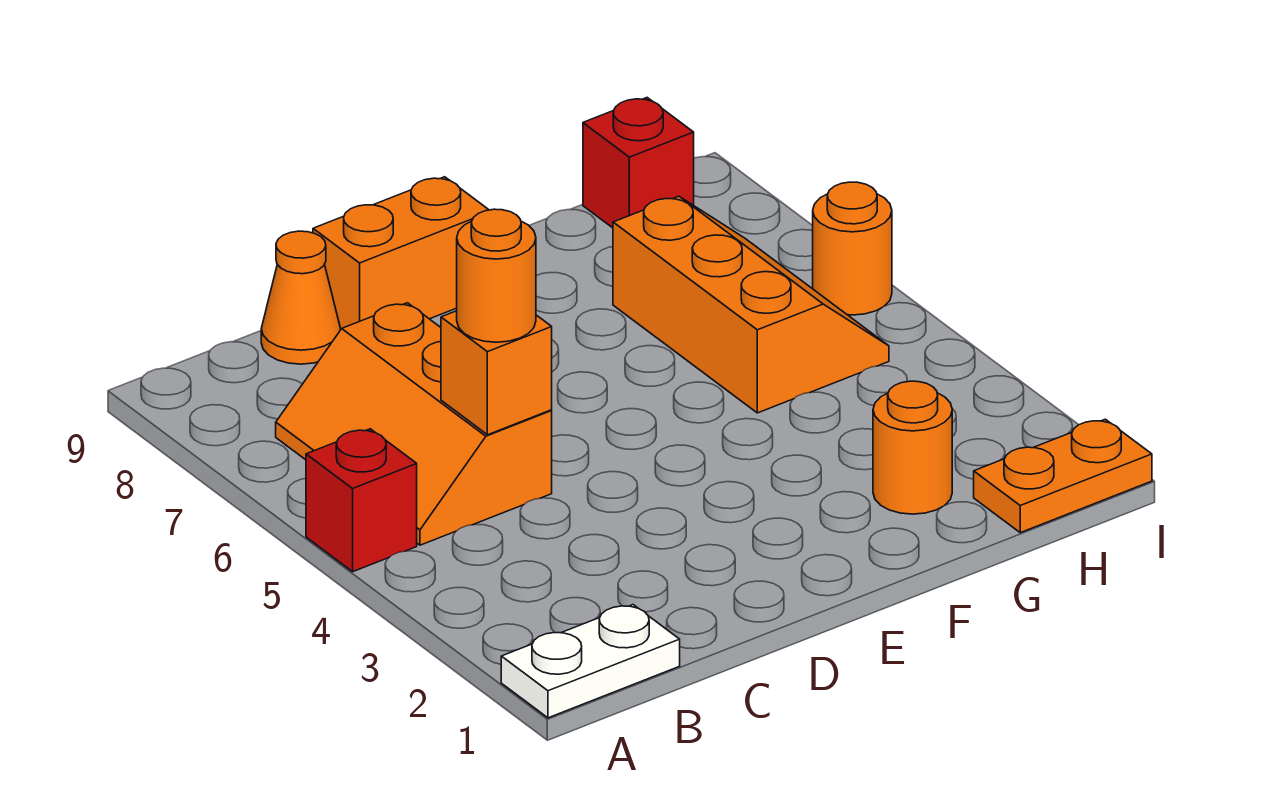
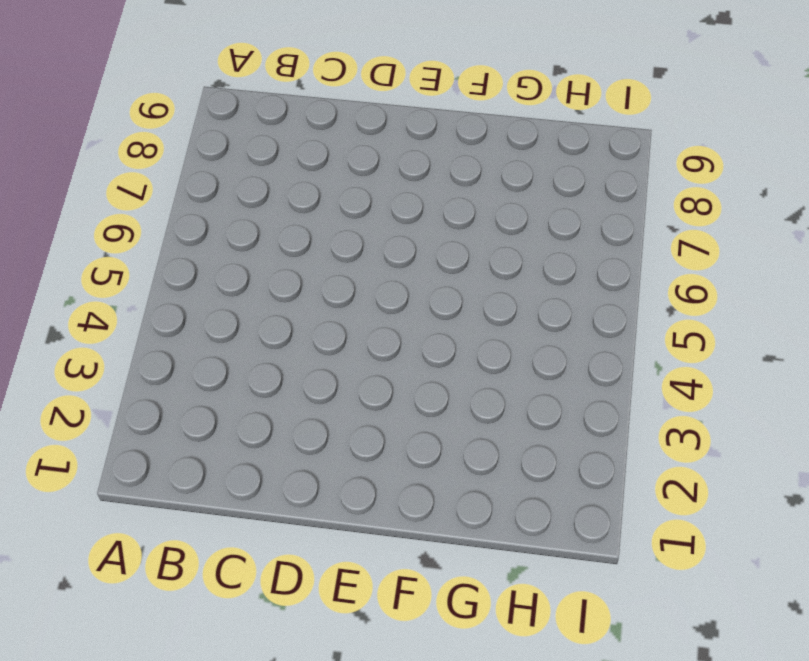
none -> white plate A1:B1 level 1
none -> red brick A5 level 1
none -> orange slope B5:C7 level 1 top C

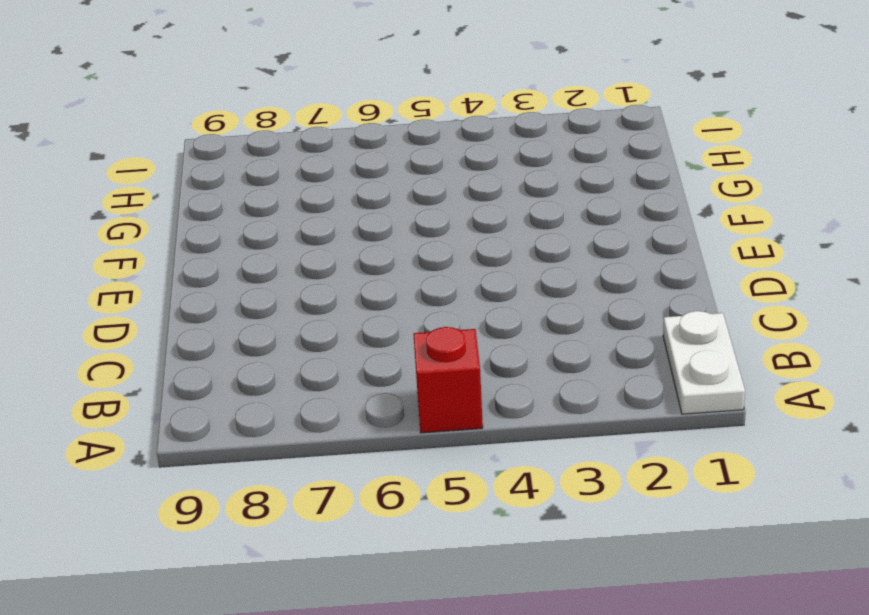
none -> orange slope B5:C7 level 1 top C
none -> orange cone C9 level 1
none -> orange brick D9:E9 level 1

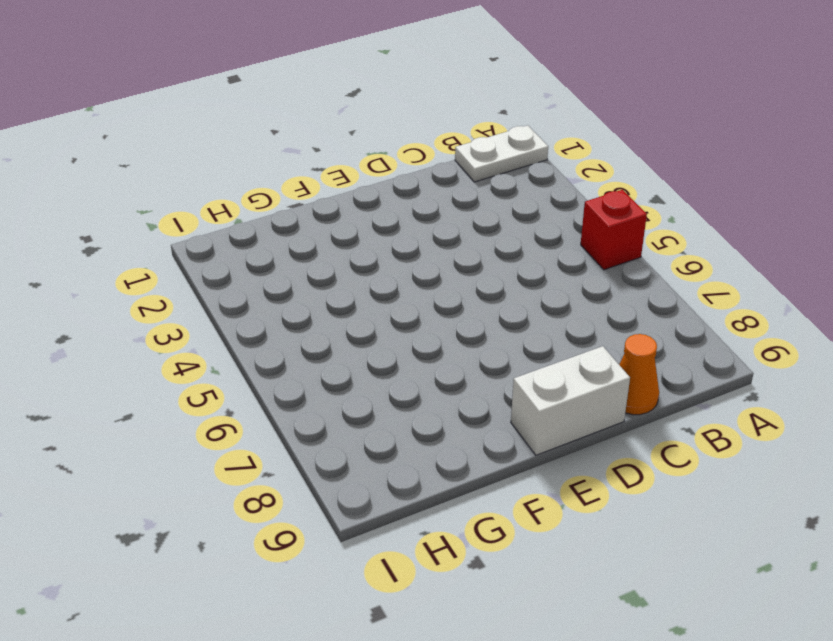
white brick D9:E9 level 1 -> orange brick D9:E9 level 1
none -> orange slope B5:C7 level 1 top C
none -> orange round brick G2 level 1
none -> orange slope G5:H7 level 1 top G

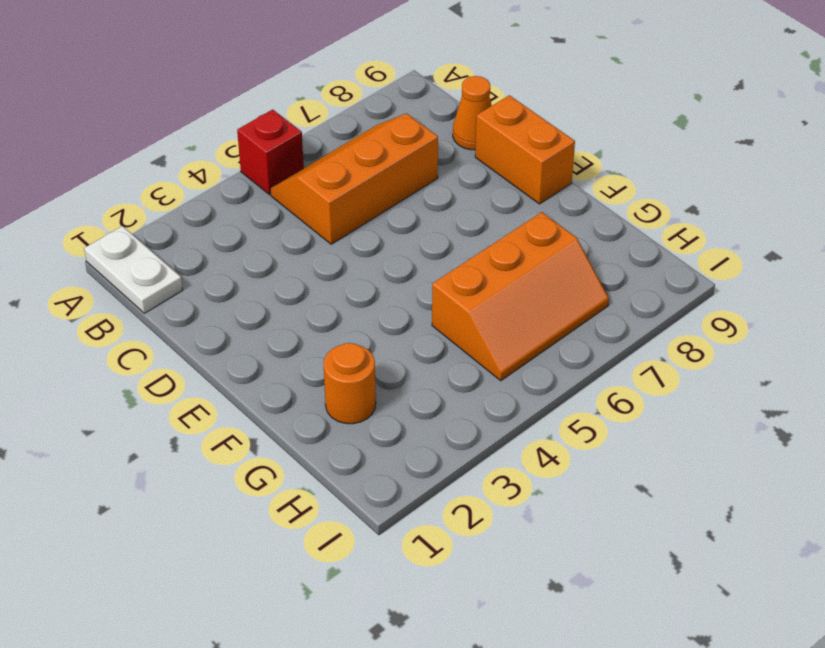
none -> orange plate H1:I1 level 1
none -> red brick H9 level 1
none -> orange round brick I6 level 1

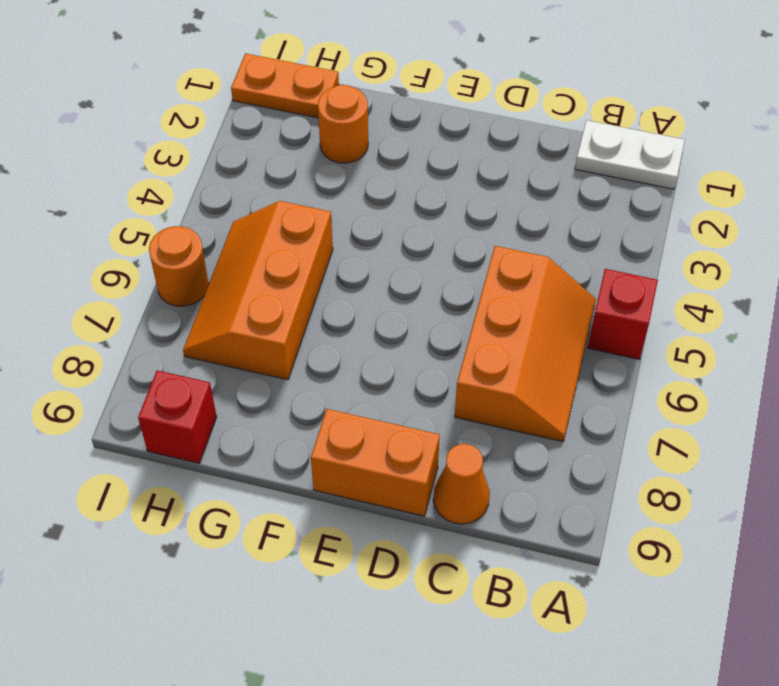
none -> orange brick C5 level 2
none -> orange round brick C5 level 3

